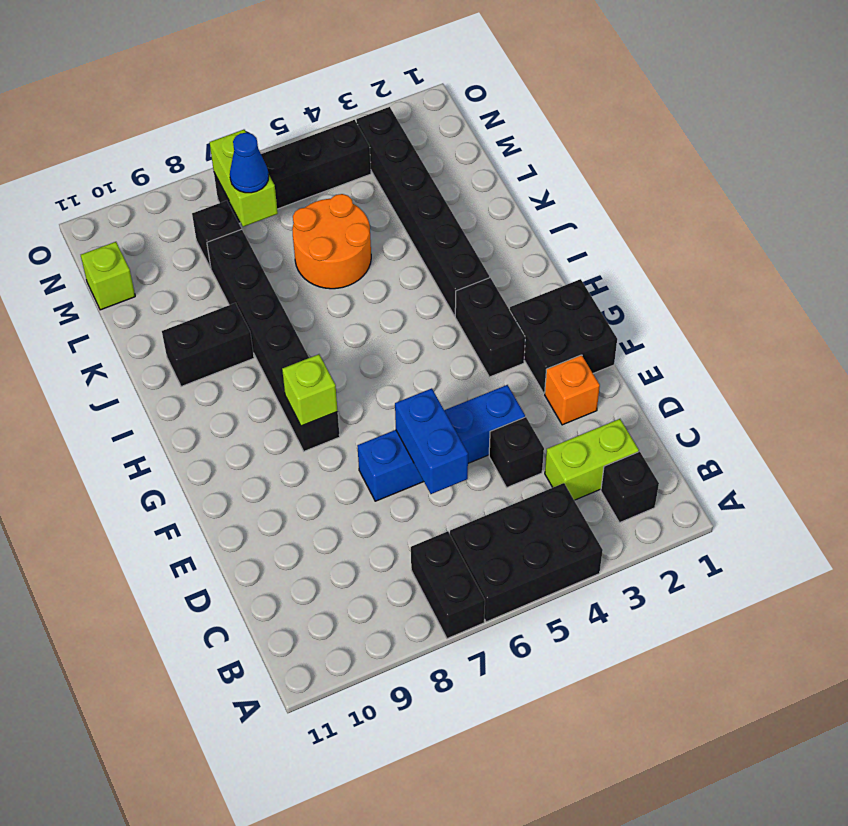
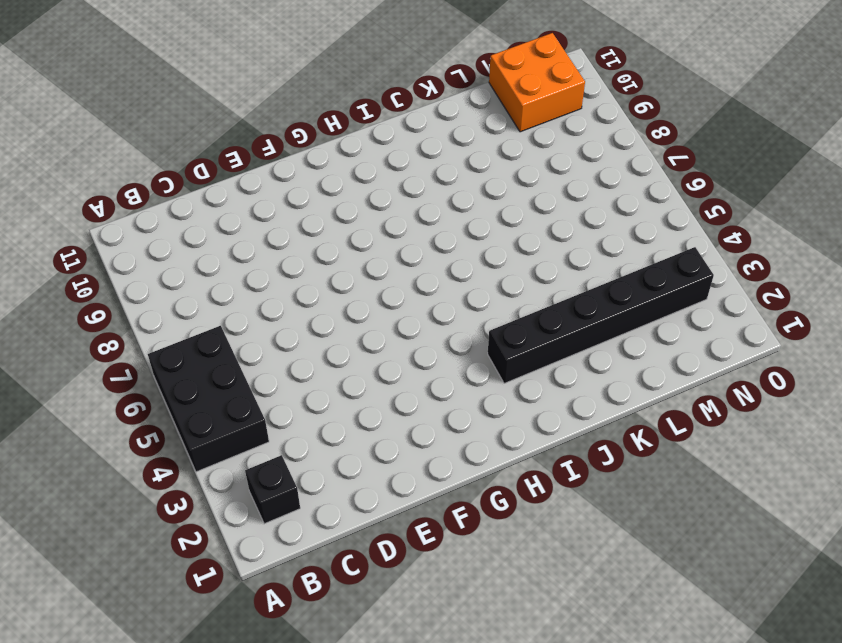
orange brick M10:N11 level 1 -> lime brick M11 level 1
none -> black brick A7:B7 level 1
none -> lime brick C2:C3 level 1
none -> black brick D4 level 1

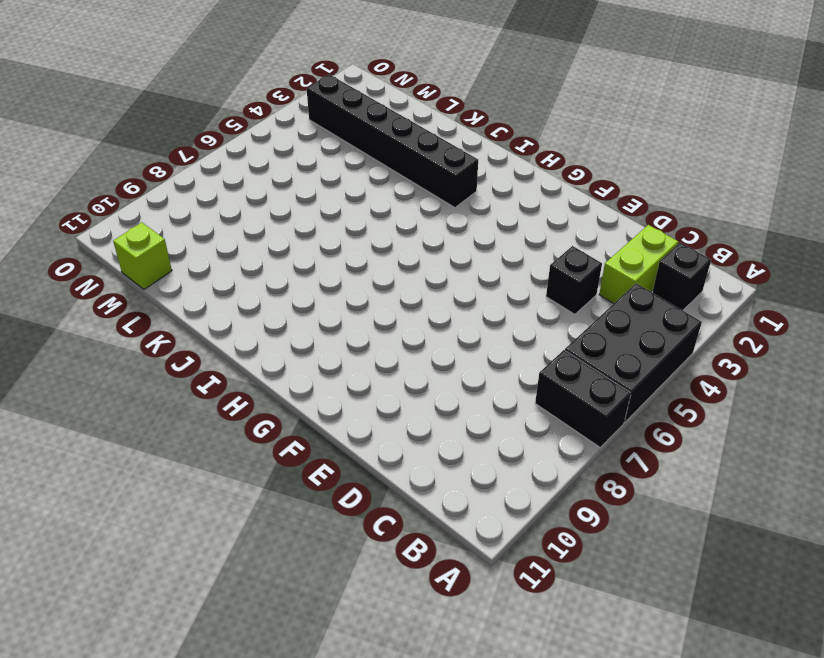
none -> orange brick E2 level 1
none -> blue brick E4:E7 level 1
none -> black brick F1:G2 level 1

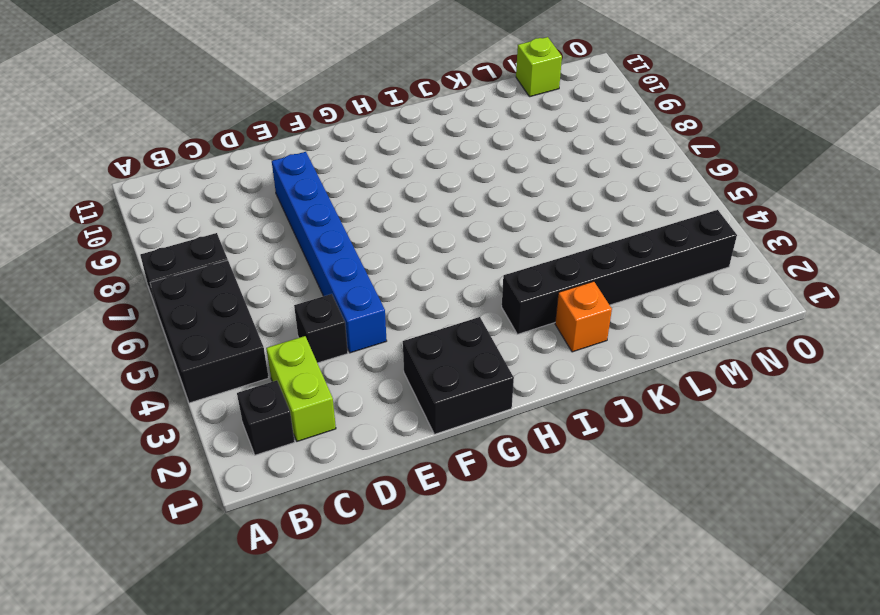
blue brick E4:E9 level 1 -> blue brick E4:E7 level 1
orange brick J2 level 1 -> orange brick E2 level 1
none -> black brick G3:H3 level 1
none -> black brick G8:L8 level 1
none -> black brick J9:J10 level 1

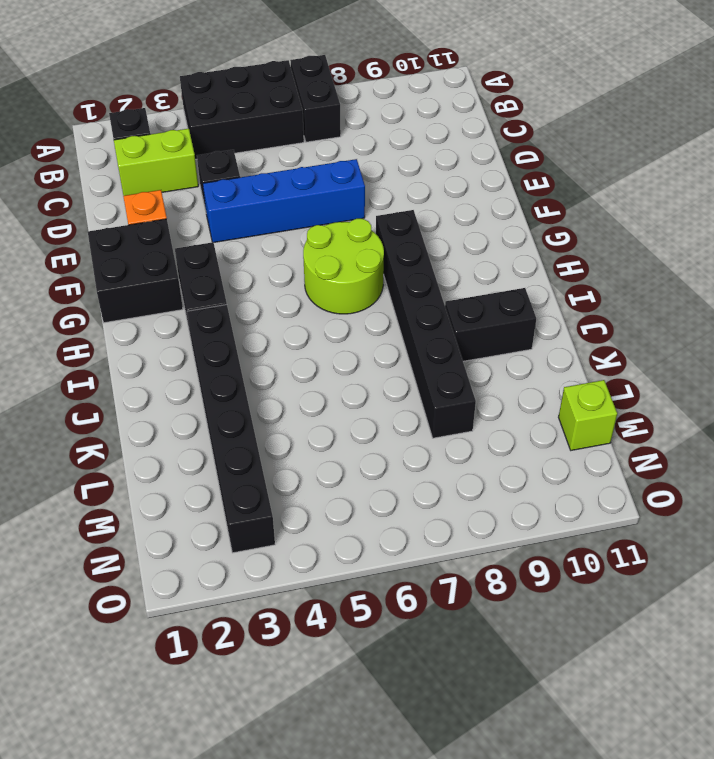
lime round brick G6:H7 level 1 -> none
none -> orange round brick K5:L6 level 1
none -> black brick M8 level 1
none -> black brick N4:N7 level 1

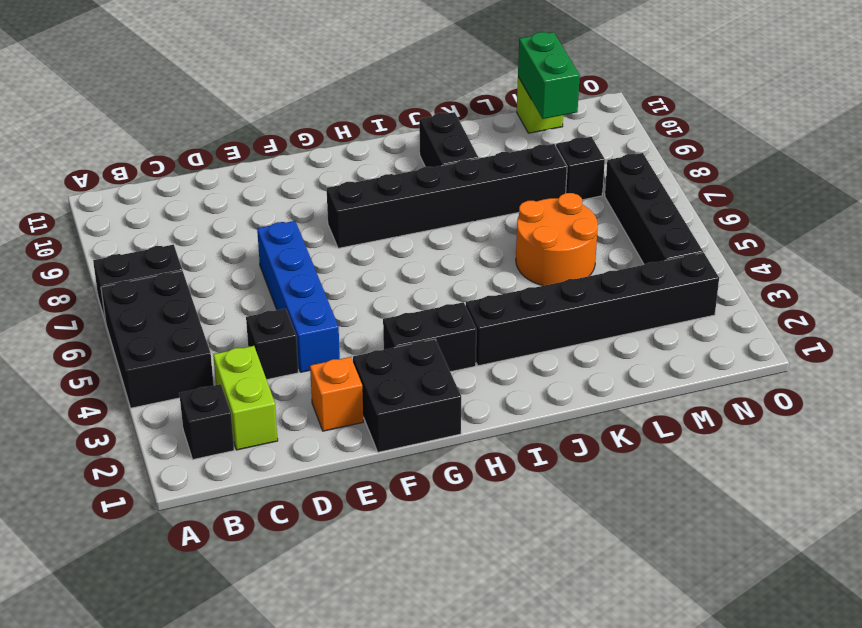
green brick M10:M11 level 2 -> none
none -> blue brick D6:E6 level 2
none -> lime brick G8 level 2
none -> lime brick M7:N7 level 2

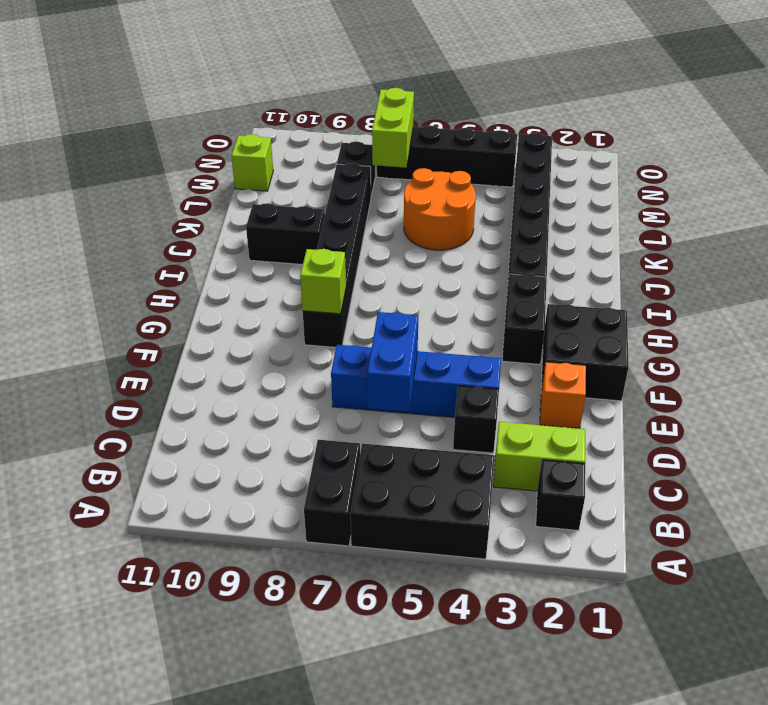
none -> blue cone M7 level 3

